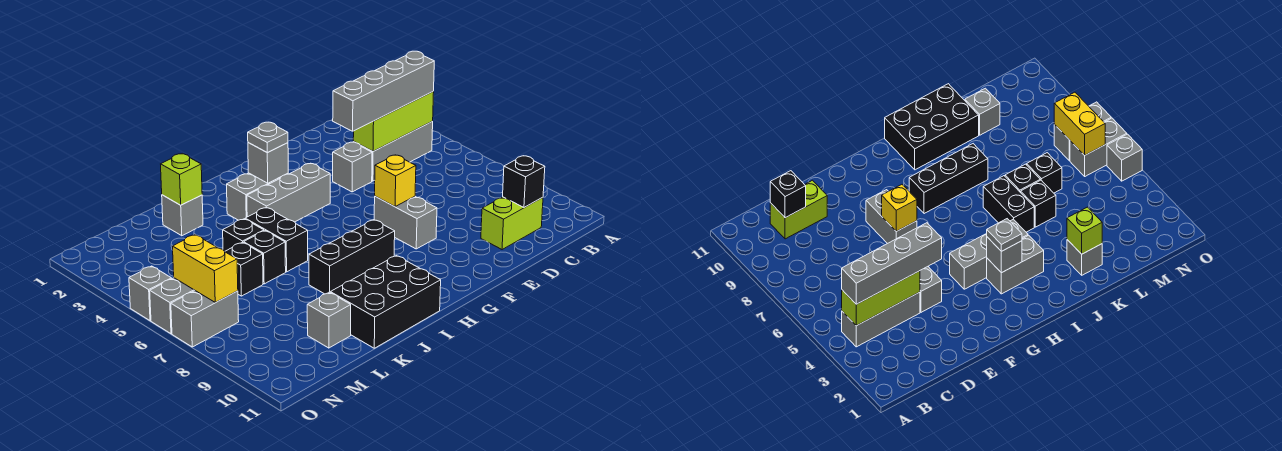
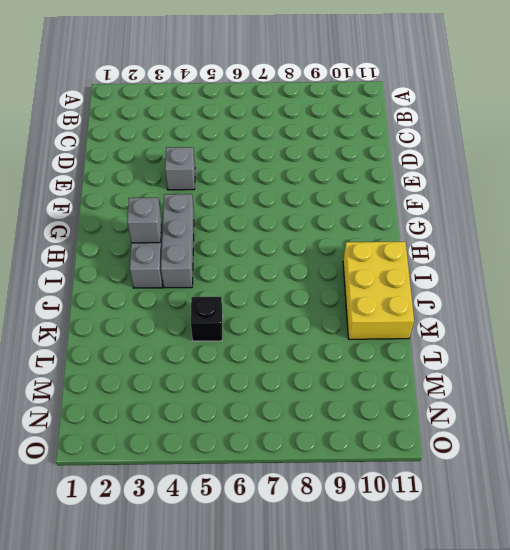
yellow brick I10:K11 level 1 -> black brick I10:K11 level 1
none -> grey brick B4:D4 level 1
none -> lime brick C10:D10 level 1
none -> grey brick F7:F8 level 1

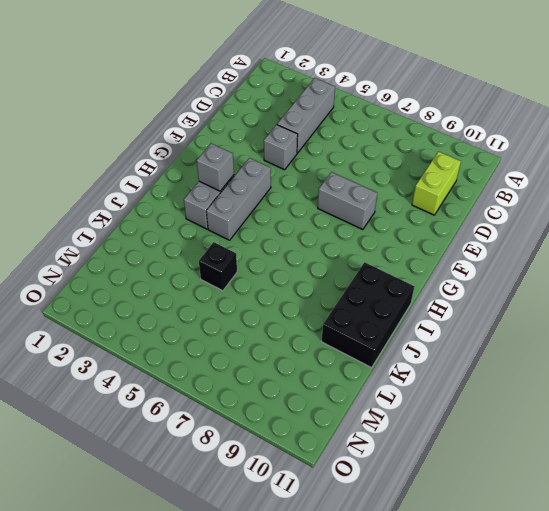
none -> black brick H8:J8 level 1
none -> black brick J5:J6 level 1
none -> grey brick K2 level 1

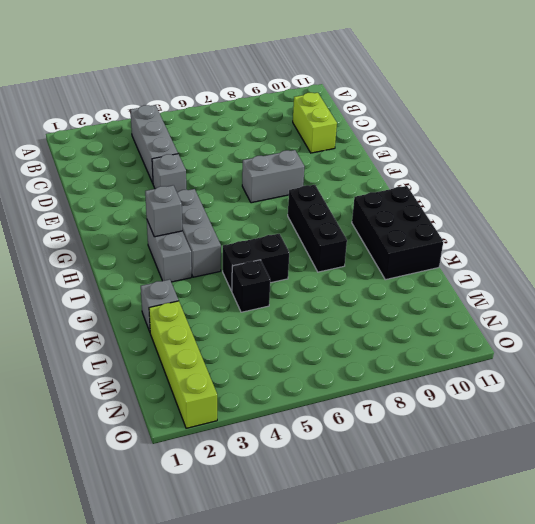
lime brick L2:O2 level 1 -> none
none -> black brick K6 level 1
none -> black brick L6 level 1
none -> grey brick L10 level 1

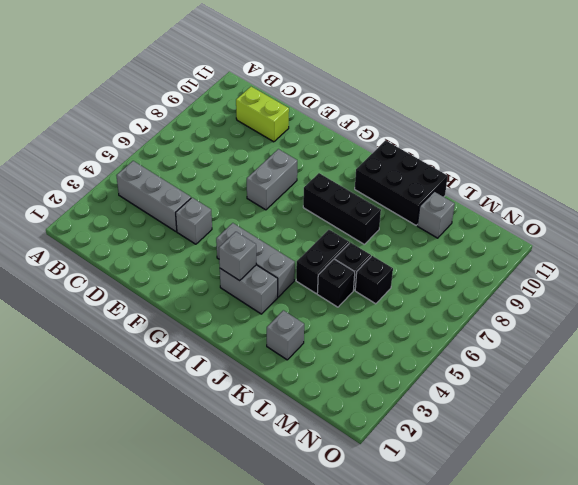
none -> grey brick N6:O6 level 1
none -> grey brick N7:O7 level 1
none -> grey brick O5 level 1

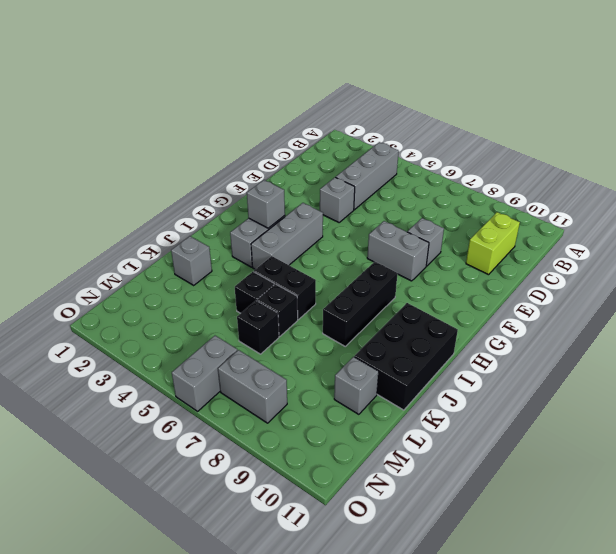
grey brick E8 level 1 -> grey brick O5 level 1
grey brick N7:N8 level 1 -> grey brick N7:O7 level 1
none -> lime brick B4:D4 level 2
none -> black brick C10 level 2
none -> yellow brick F7 level 2

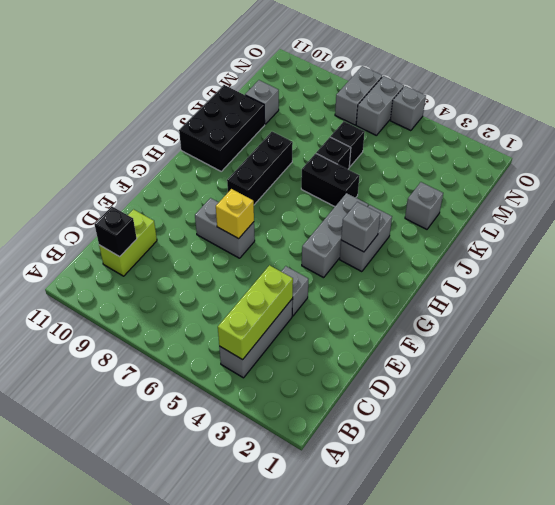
none -> black brick K5 level 1
none -> lime brick K2 level 2
none -> yellow brick N6:N7 level 2

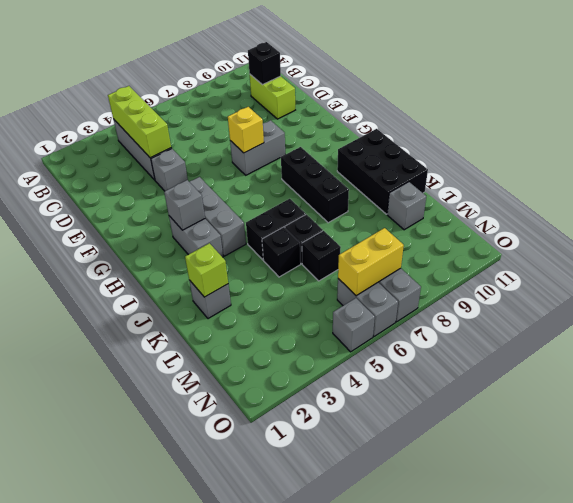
none -> grey brick B4:E4 level 3
none -> grey plate H3 level 3

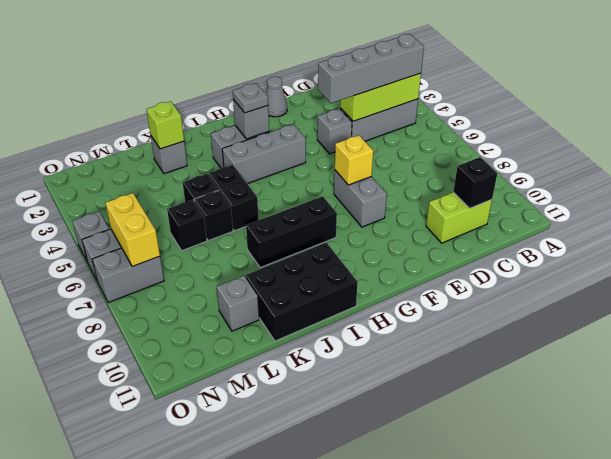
grey cone F1 level 1 -> none

